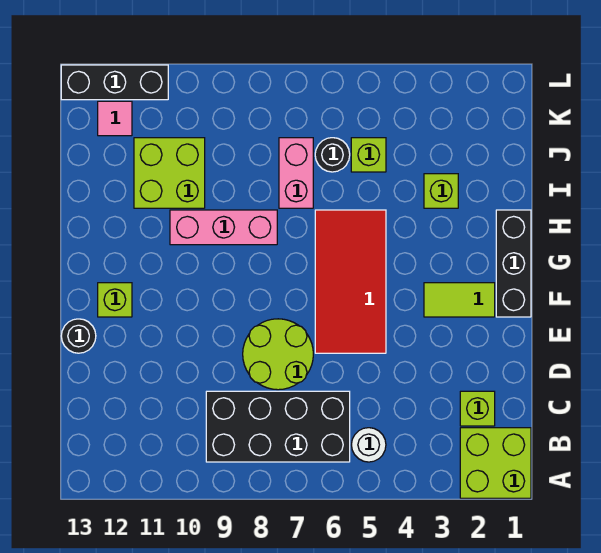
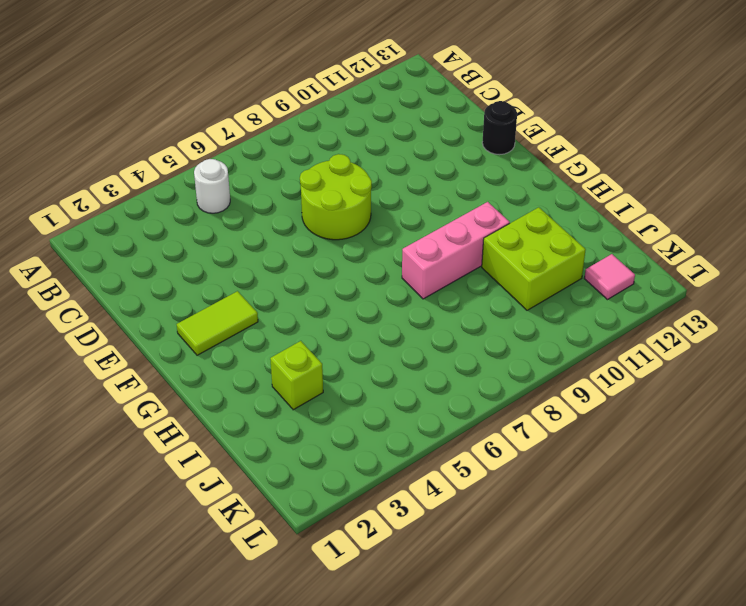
none -> lime brick A1:B2 level 1
none -> black brick B6:C9 level 1
none -> lime brick C2 level 1

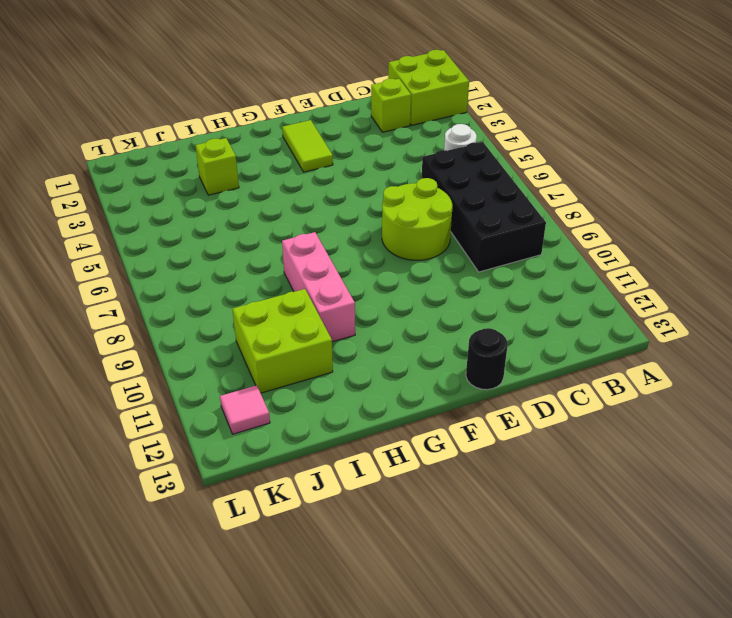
none -> red tile E5:H6 level 1
none -> black brick F1:H1 level 1
none -> lime brick F12 level 1

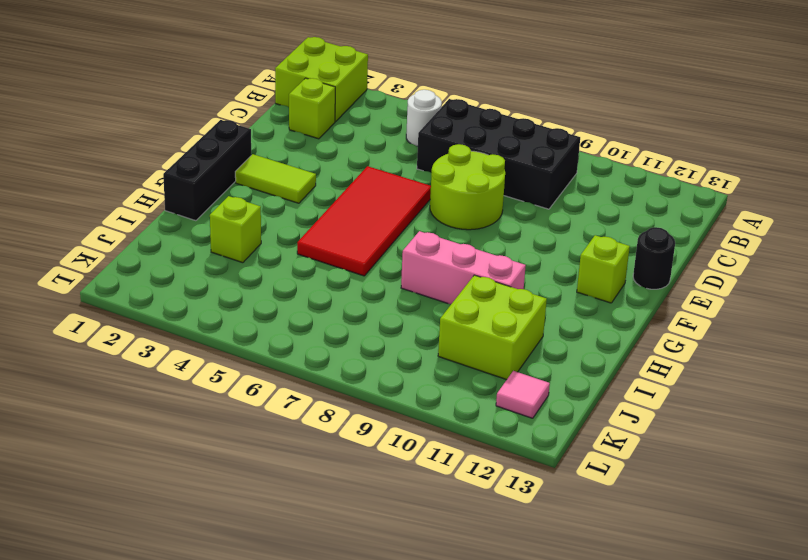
none -> pink brick I7:J7 level 1
none -> lime brick J5 level 1
none -> black round brick J6 level 1

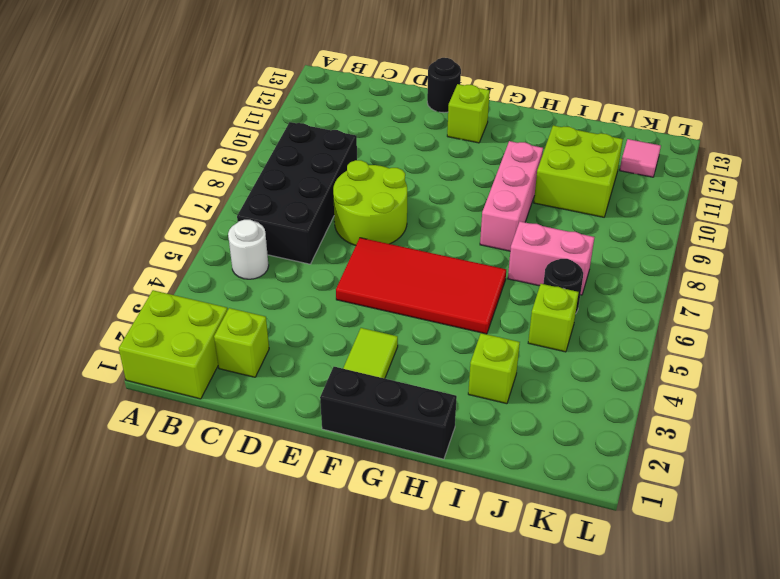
none -> black brick L11:L13 level 1

